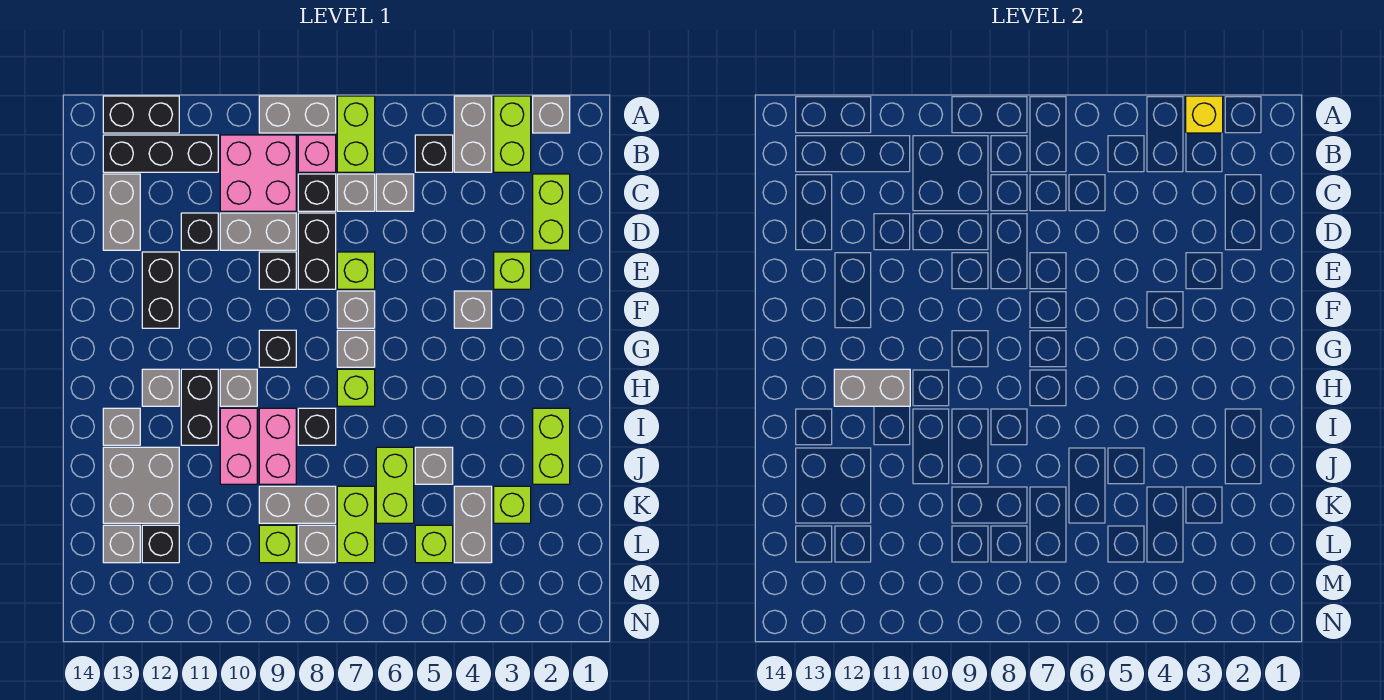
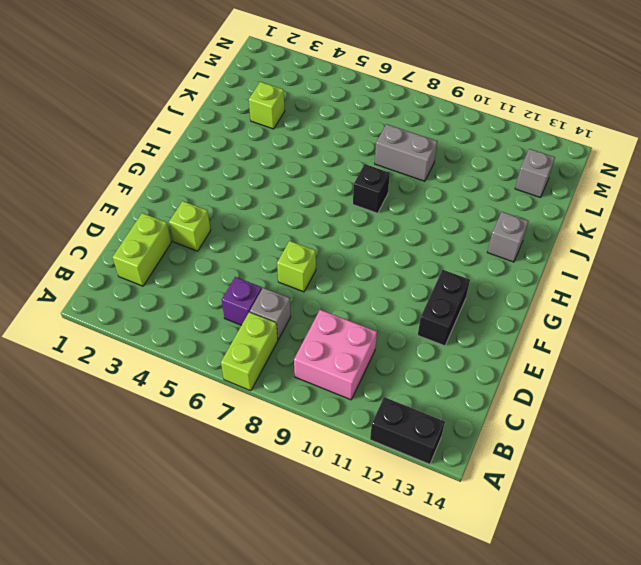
purple brick C6 level 1 -> grey brick C6 level 1
none -> grey brick A2 level 1
none -> lime brick A3:B3 level 1
none -> grey brick A4:B4 level 1
none -> grey brick A8:A9 level 1

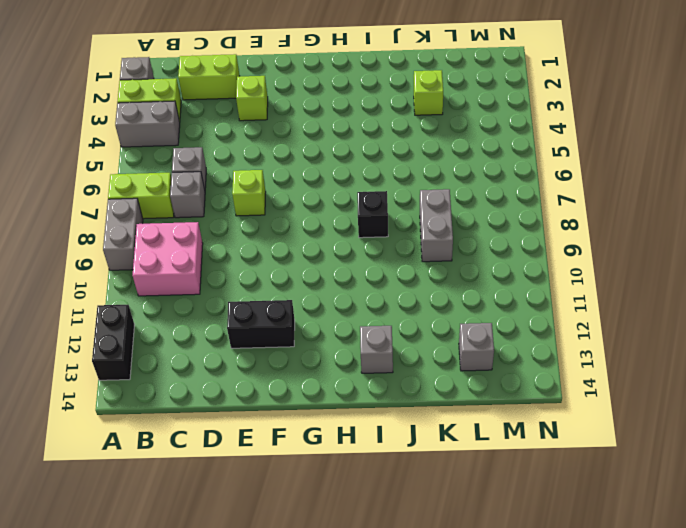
none -> black brick B5 level 1
none -> pink brick B8 level 1
none -> black brick B11:B13 level 1
none -> black brick C8 level 1

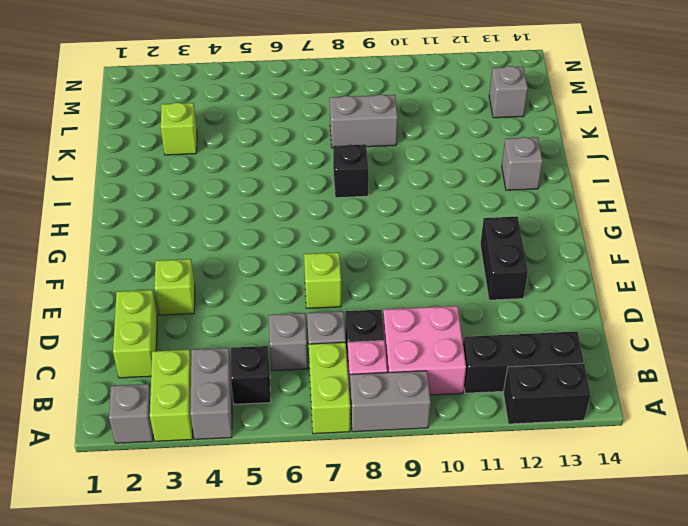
none -> grey brick C13:D13 level 1
none -> black brick D8:E8 level 1
none -> grey brick D9:D10 level 1
none -> black brick D11 level 1

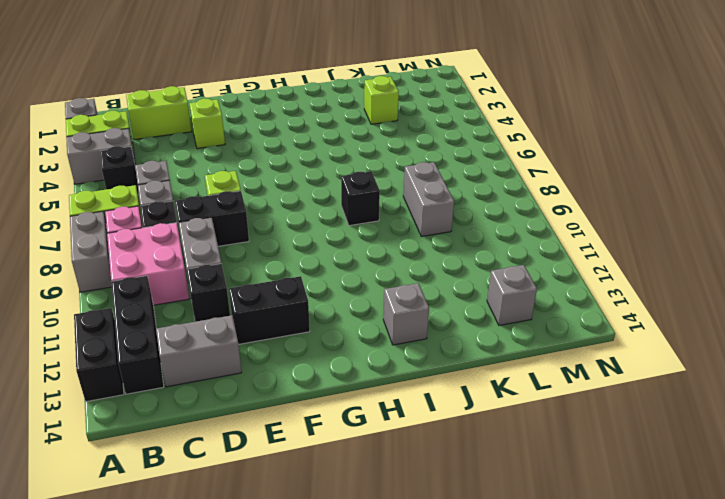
none -> black brick E9 level 1
none -> grey brick F4 level 1
none -> grey brick F7 level 1
none -> grey brick G7 level 1

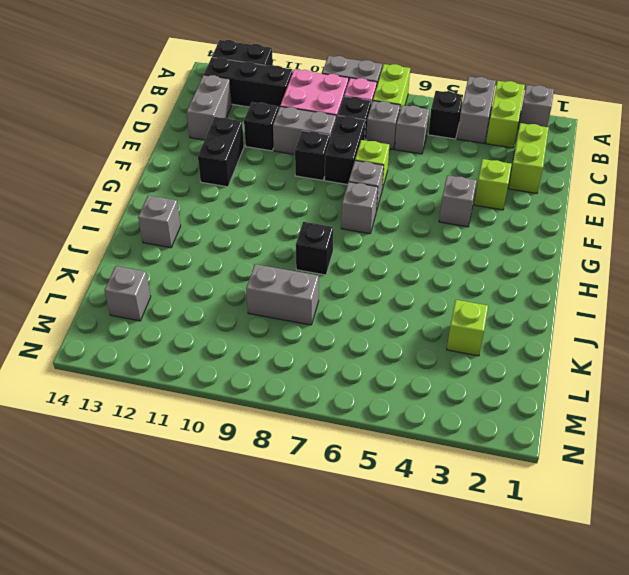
none -> black brick G9 level 1
none -> lime brick H7 level 1
none -> grey brick H10 level 1
none -> black brick H11:I11 level 1

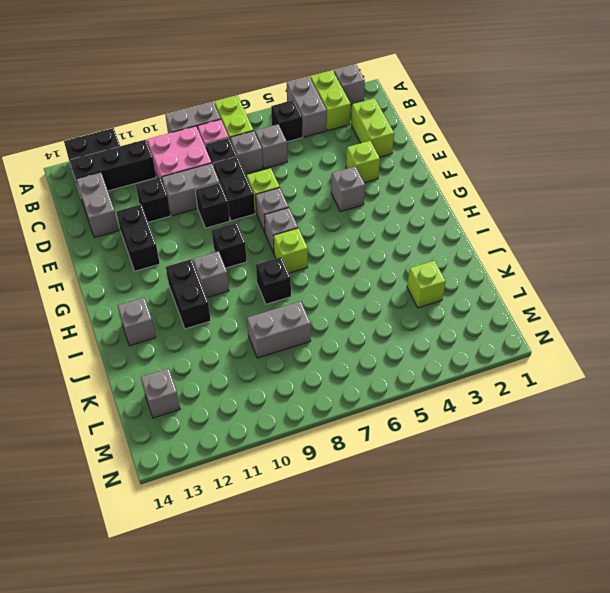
none -> grey brick H12 level 1
none -> lime brick I2:J2 level 1
none -> pink brick I9:J9 level 1
none -> pink brick I10:J10 level 1

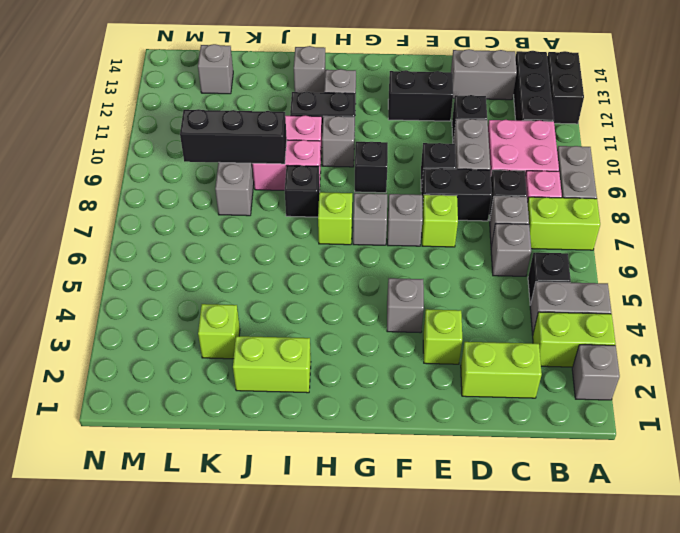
black brick J9:L9 level 2 -> none
none -> grey brick J5 level 1
none -> lime brick J6:K6 level 1
none -> grey brick J12:K13 level 1
none -> grey brick K4:L4 level 1

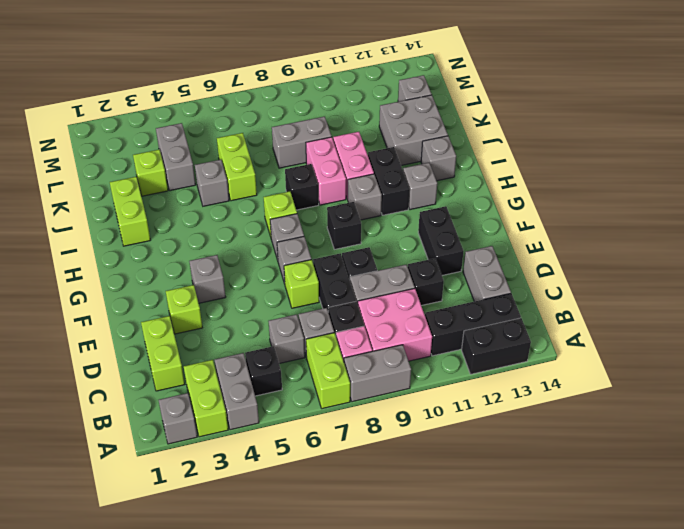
none -> lime brick K7:L7 level 1
none -> lime brick L5 level 1
none -> grey brick L8 level 1
none -> lime brick L9 level 1

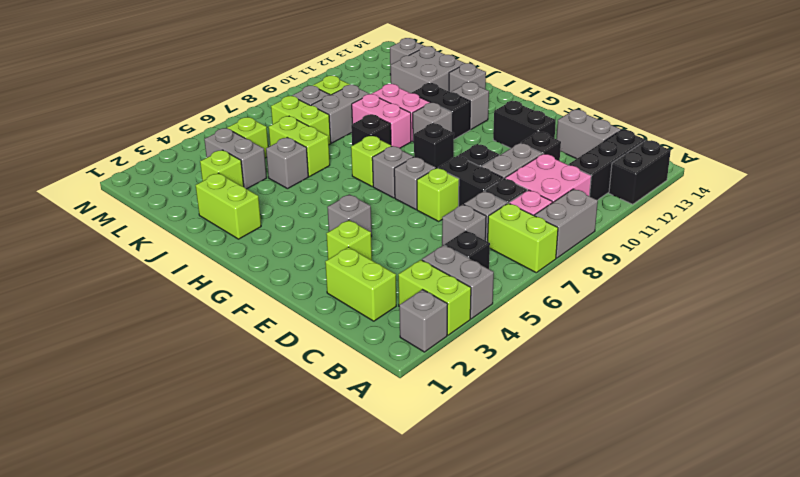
none -> black brick L12 level 1
none -> yellow brick A3 level 2
none -> grey brick H11:H12 level 2

